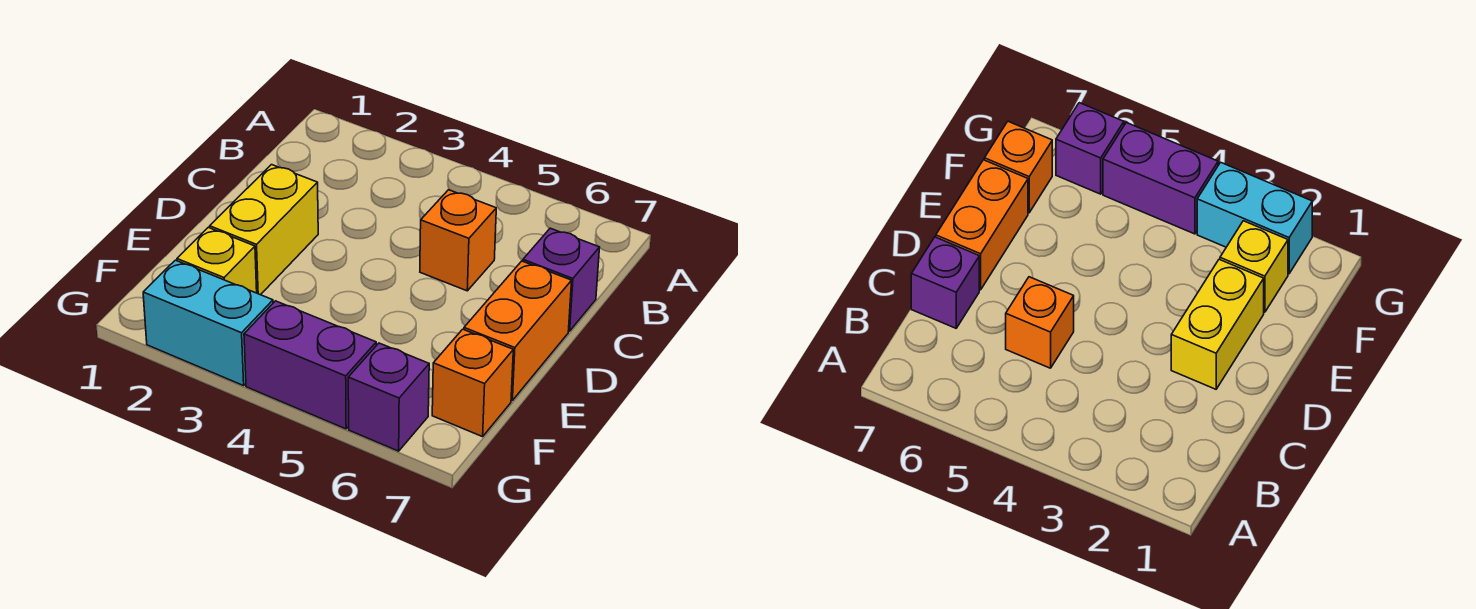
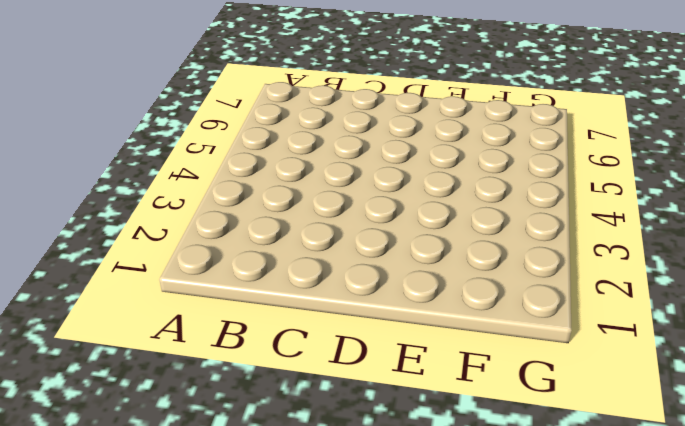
none -> orange brick C5 level 1
none -> purple brick C7 level 1

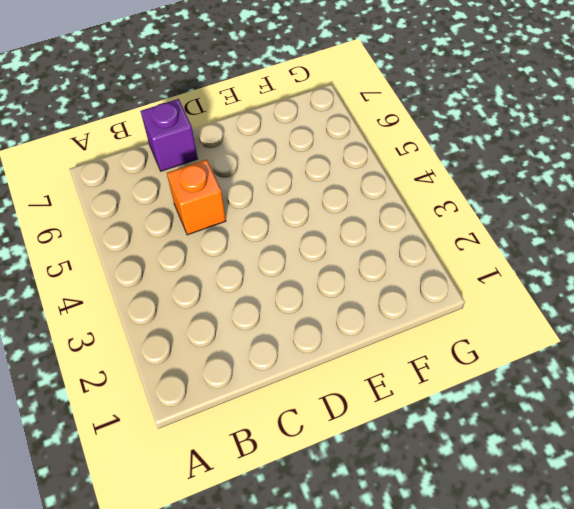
none -> yellow brick D2:E2 level 1
none -> orange brick D7:E7 level 1

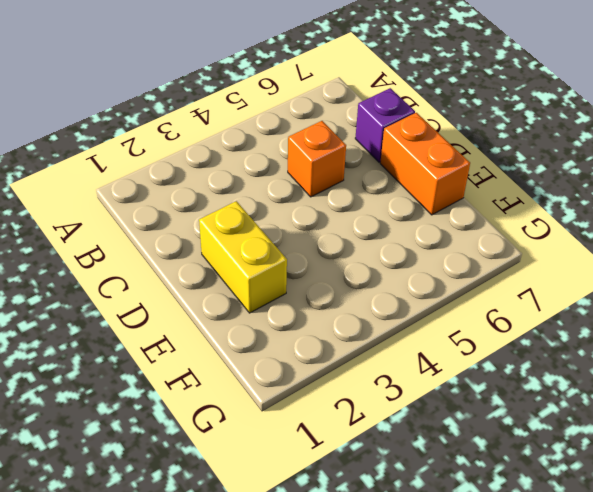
none -> yellow brick F2 level 1
none -> orange brick F7 level 1

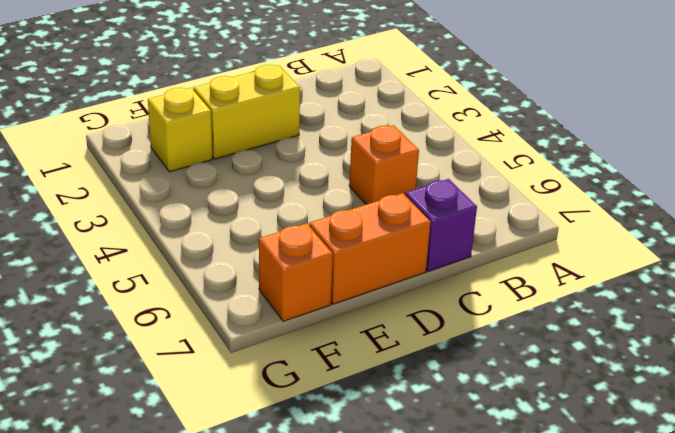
none -> cyan brick G2:G3 level 1
none -> purple brick G4:G5 level 1

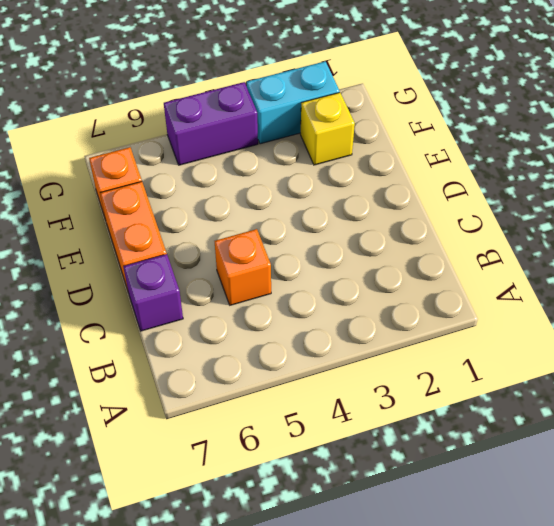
none -> yellow brick D2:E2 level 1
none -> purple brick G6 level 1

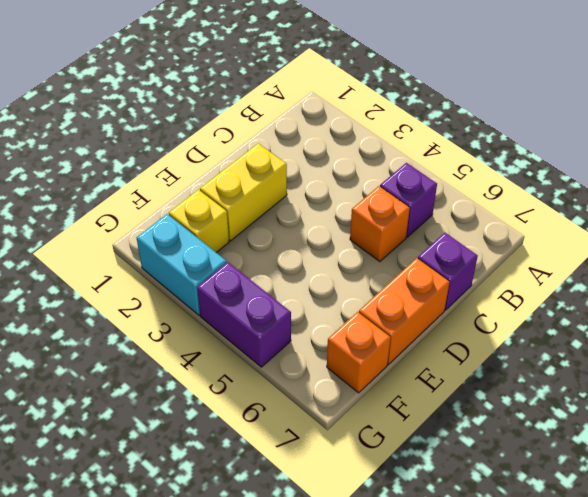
purple brick B5 level 1 -> purple brick G6 level 1

